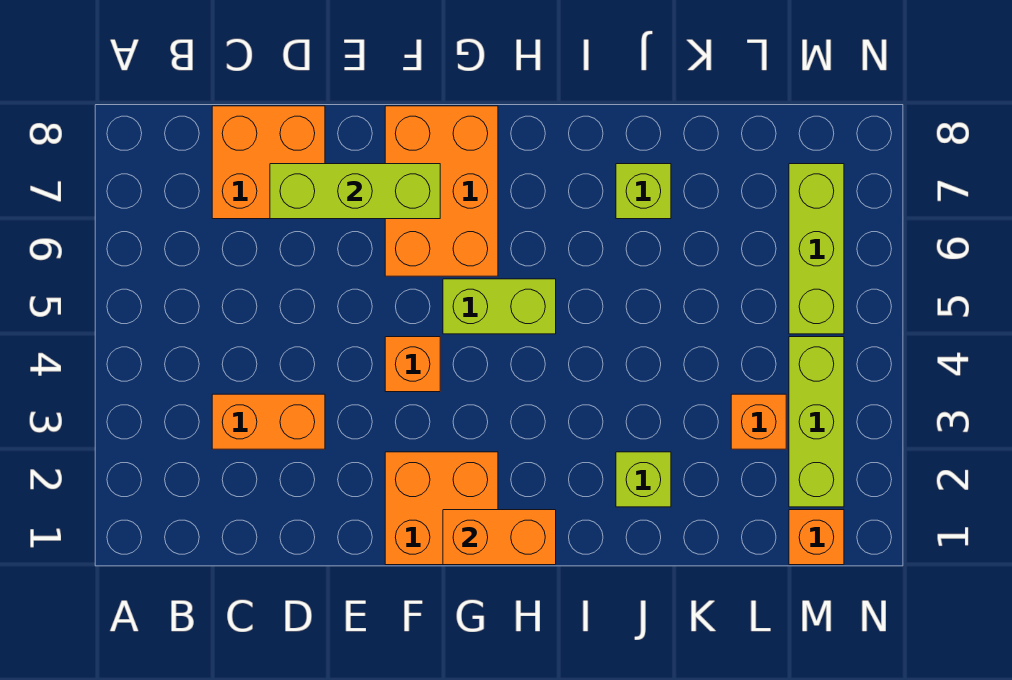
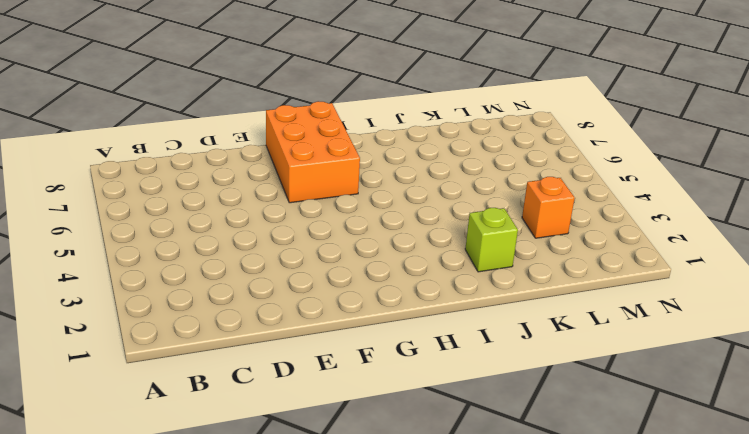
none -> orange brick C3:D3 level 1
none -> orange brick C7:D8 level 1
none -> orange brick F1:G2 level 1

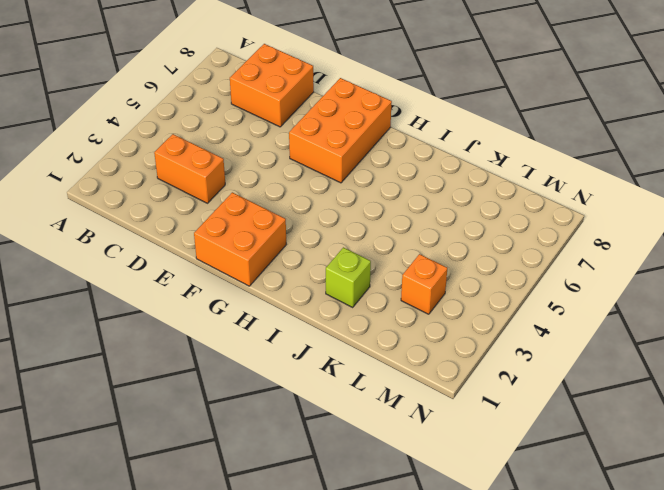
none -> orange brick F4 level 1
none -> lime brick G5:H5 level 1
none -> lime brick J7 level 1

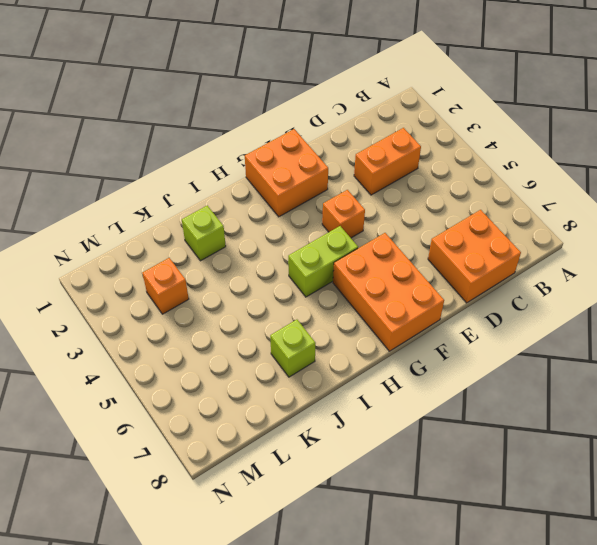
none -> orange brick M1 level 1
none -> lime brick M2:M4 level 1
none -> lime brick M5:M7 level 1

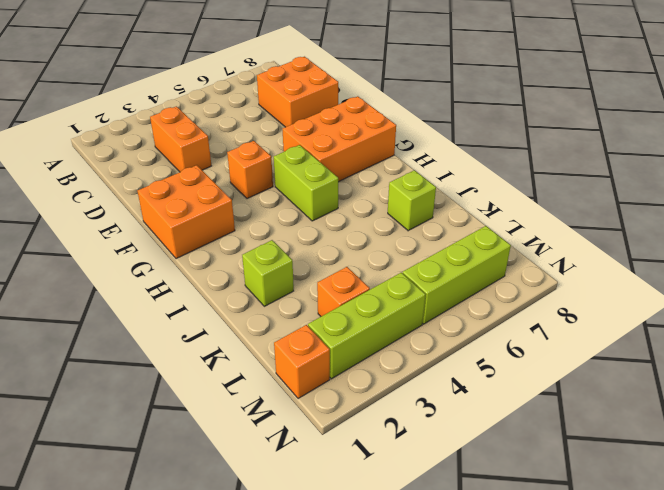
none -> lime brick D7:F7 level 2
none -> orange brick G1:H1 level 2

